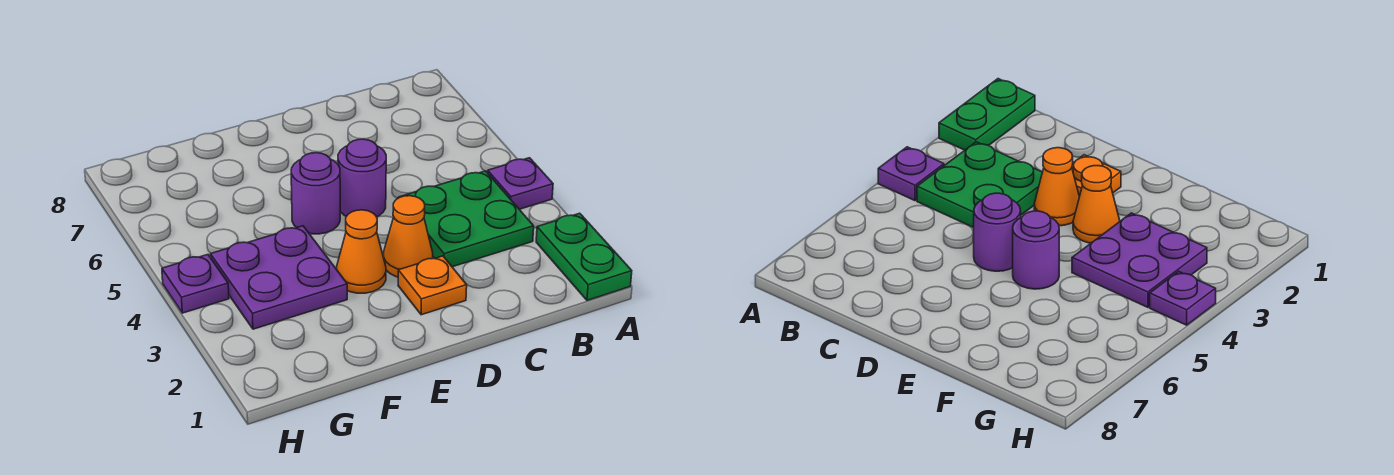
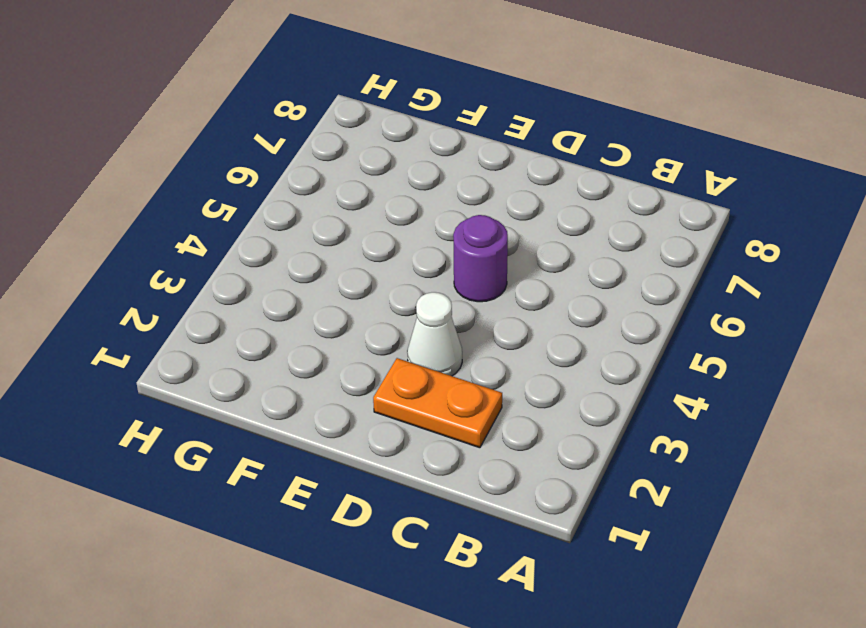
orange plate C2:D2 level 1 -> orange plate D2 level 1
white cone D3 level 1 -> orange cone D3 level 1
none -> green plate A1:A2 level 1
none -> purple plate A4 level 1

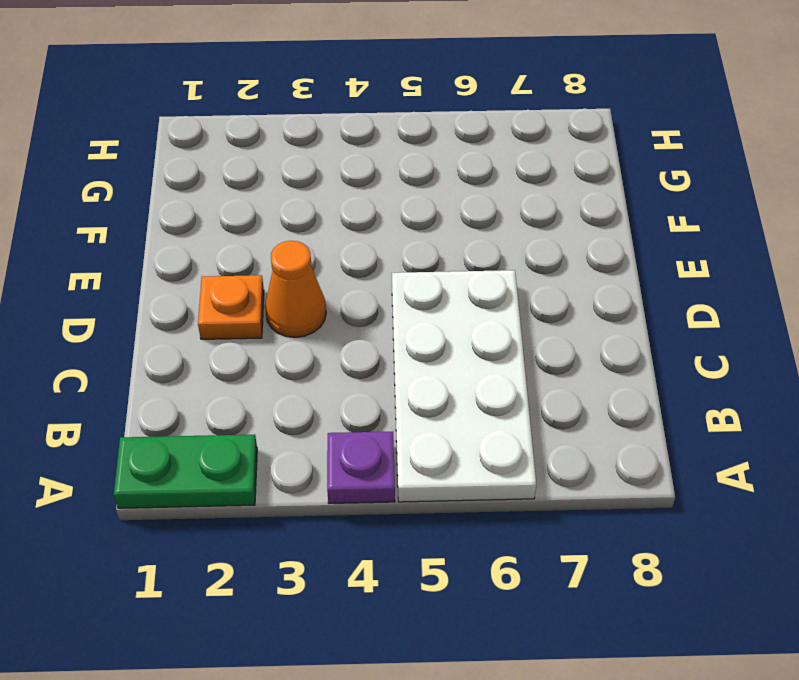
white plate A5:D6 level 1 -> purple round brick D5 level 1
none -> green plate B3:C4 level 1
none -> orange cone E3 level 1

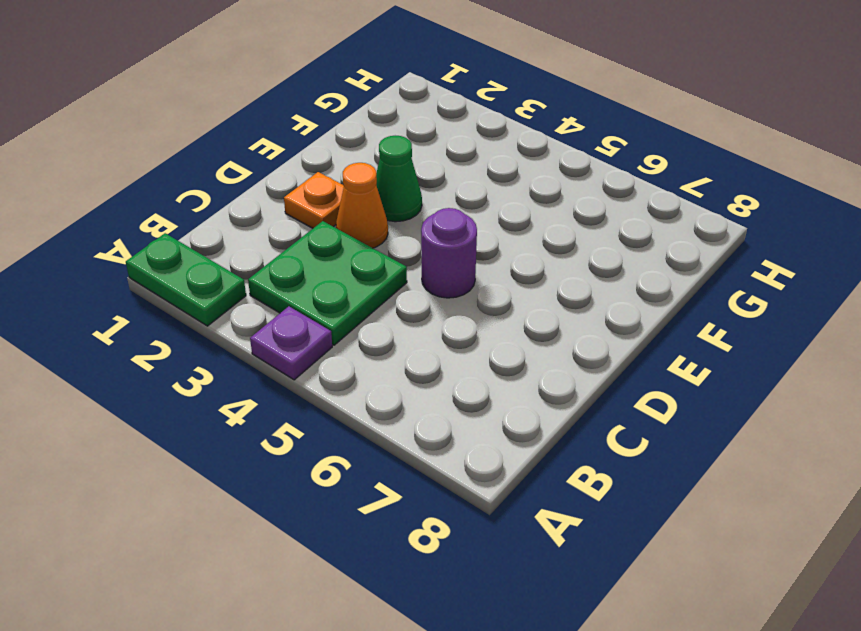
green cone E3 level 1 -> orange cone E3 level 1
none -> purple round brick E5 level 1
none -> purple plate F3:G4 level 1

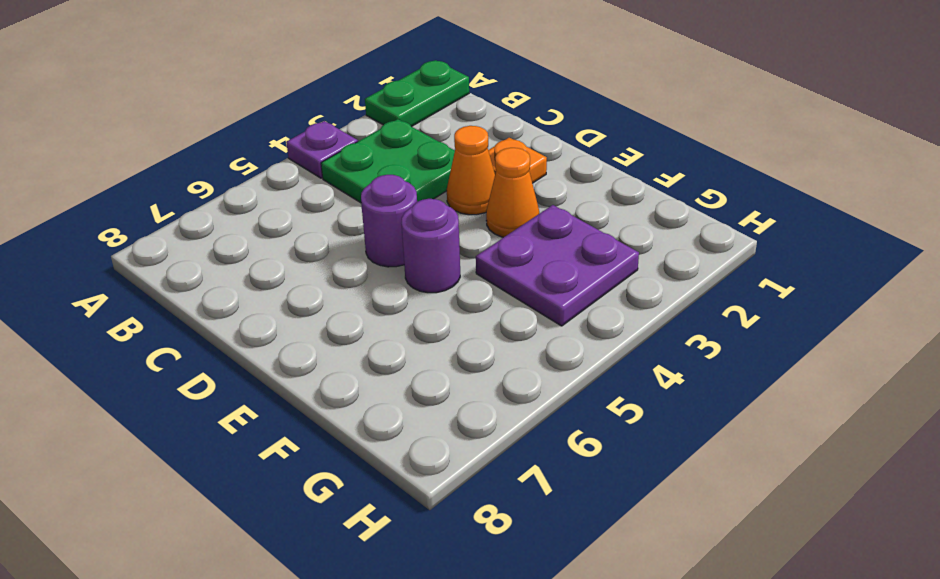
none -> purple plate H4 level 1

